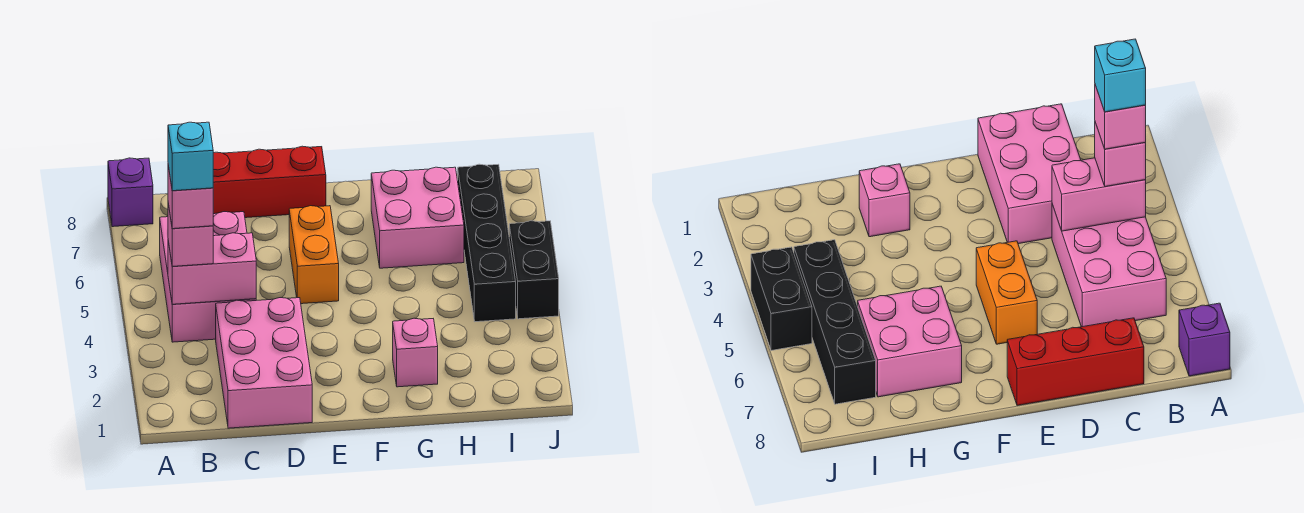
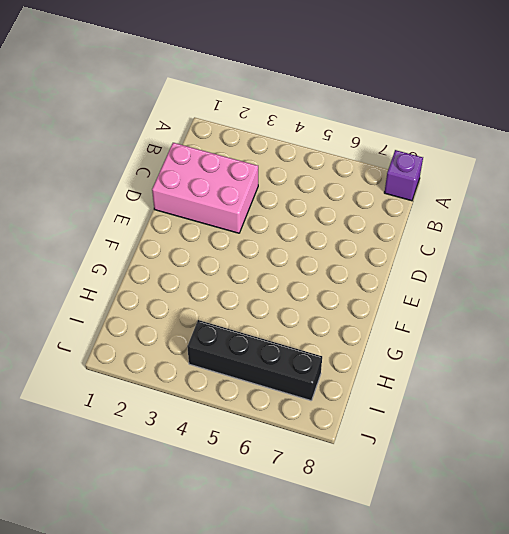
none -> pink brick B4:C6 level 1
none -> red brick C8:E8 level 1
none -> orange brick E5:E6 level 1

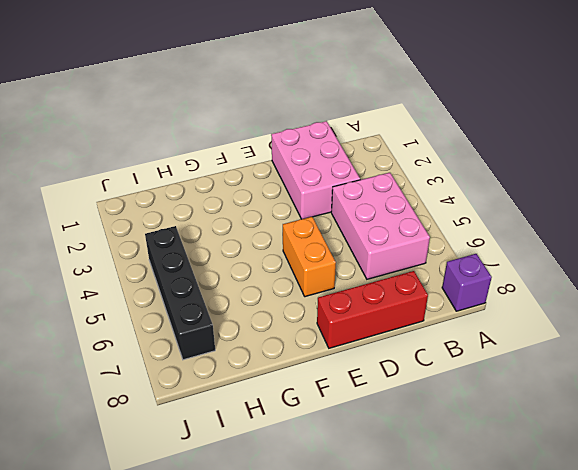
none -> pink brick G2 level 1
none -> pink brick G6:H7 level 1
none -> black brick J4:J5 level 1

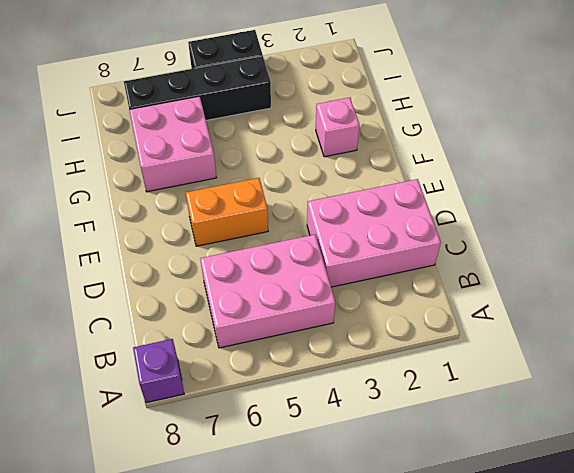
none -> red brick C8:E8 level 1
none -> pink brick B4:C4 level 2
none -> pink brick B4 level 3

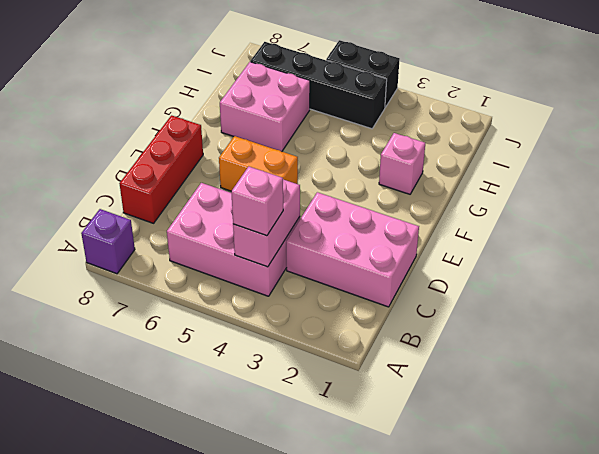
none -> pink brick B4 level 4
none -> cyan brick B4 level 5

